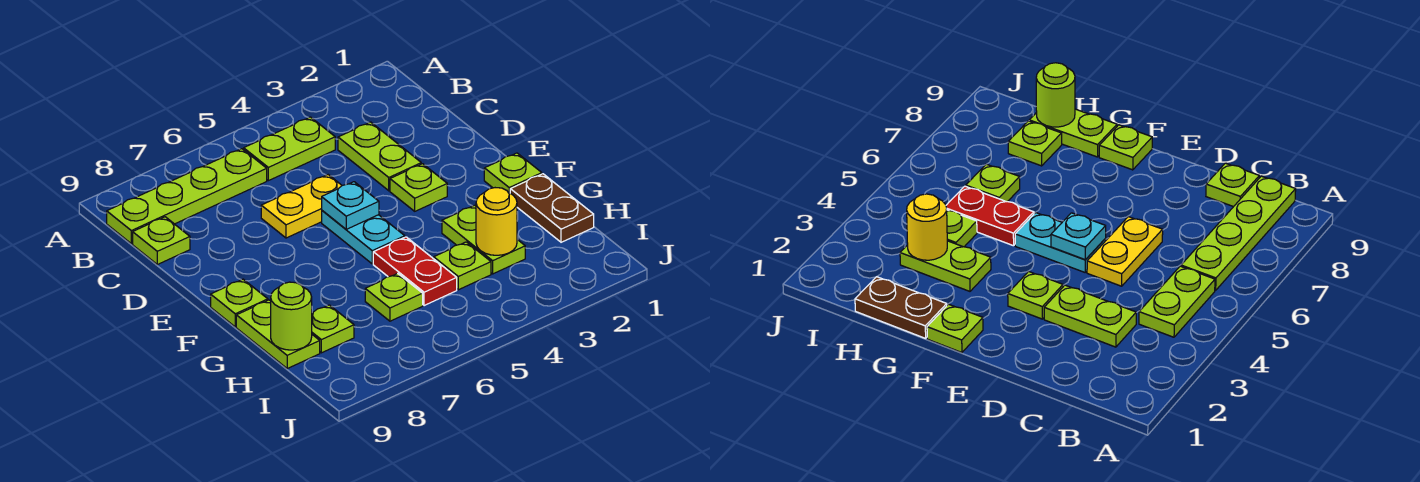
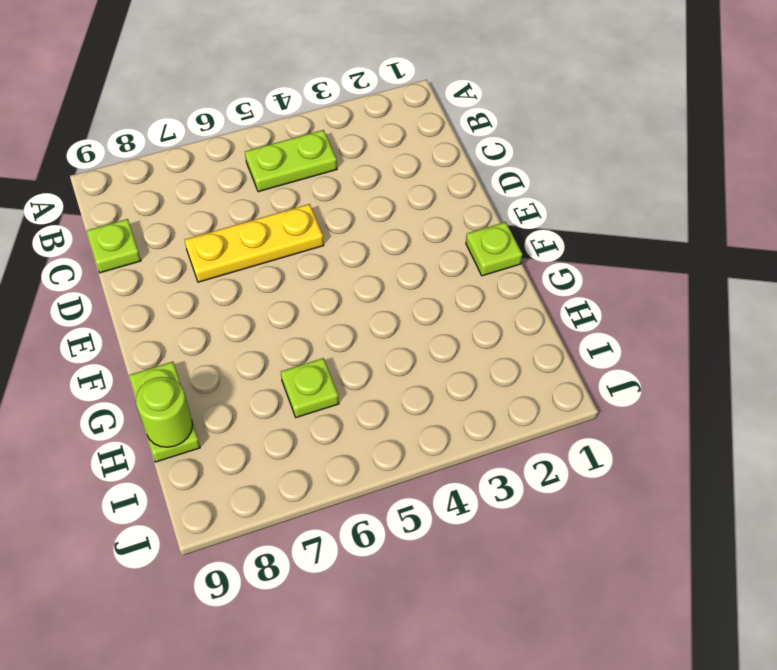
yellow plate D5:D7 level 1 -> yellow plate D5:D6 level 1
none -> lime plate B6:B9 level 1
none -> lime plate C3:D3 level 1
none -> lime plate E3 level 1

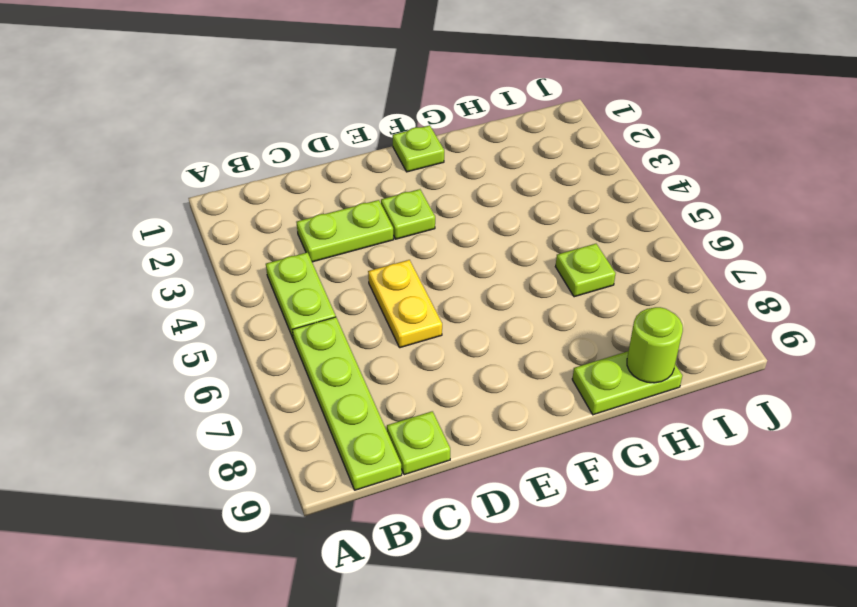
none -> cyan plate E5:F5 level 1
none -> lime plate F9 level 1
none -> brown plate G1:H1 level 1

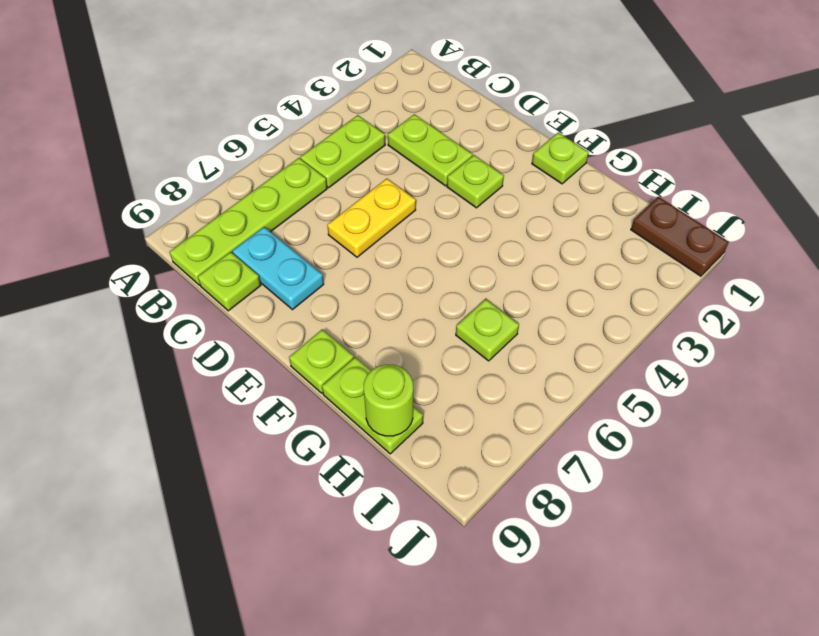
cyan plate C8:D8 level 1 -> cyan plate E5:F5 level 1
brown plate I1:J1 level 1 -> brown plate G1:H1 level 1
none -> lime plate G3:H3 level 1
none -> red plate G5:H5 level 1
none -> lime plate H4 level 1

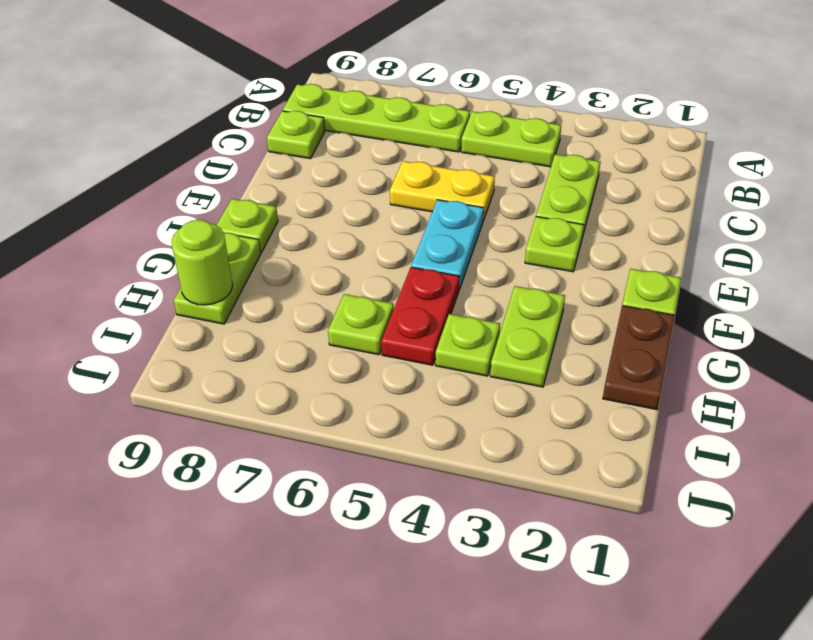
none -> lime plate H8 level 1
none -> cyan plate E5 level 2
none -> yellow round brick H3 level 2

